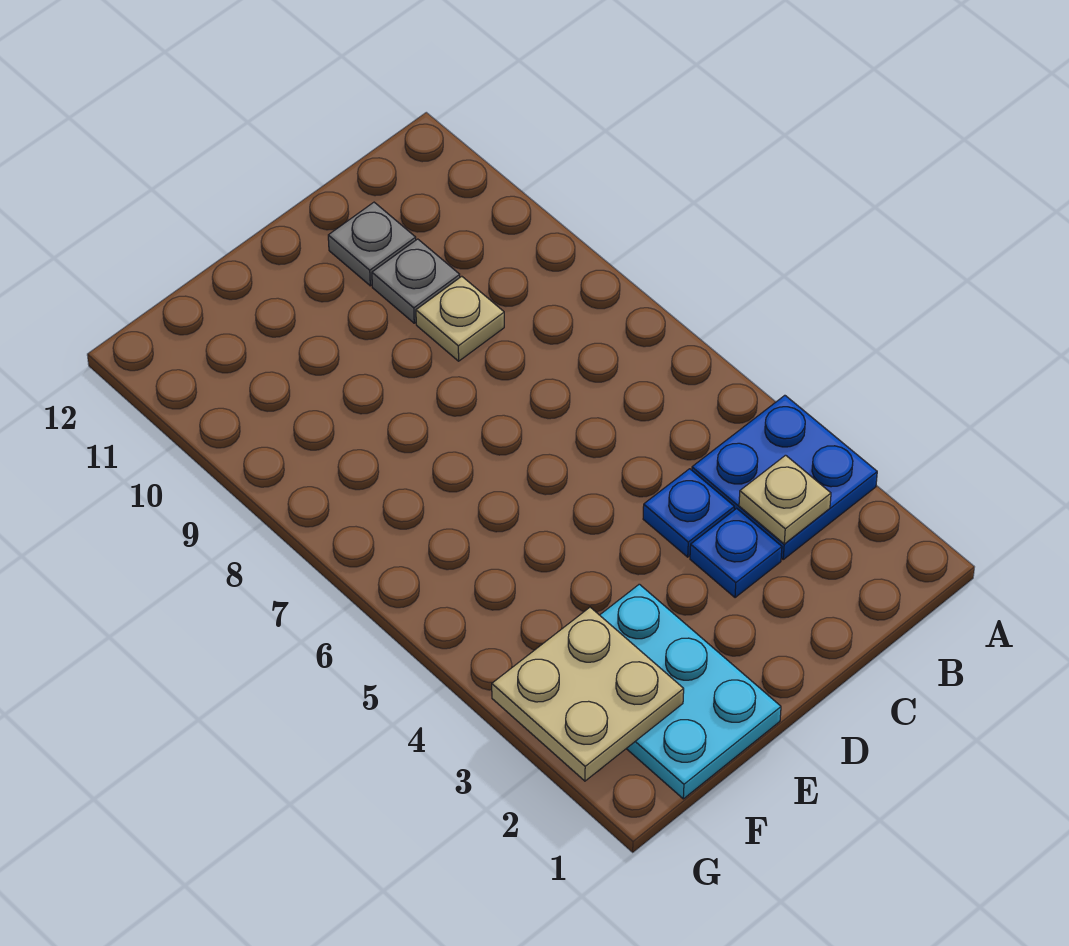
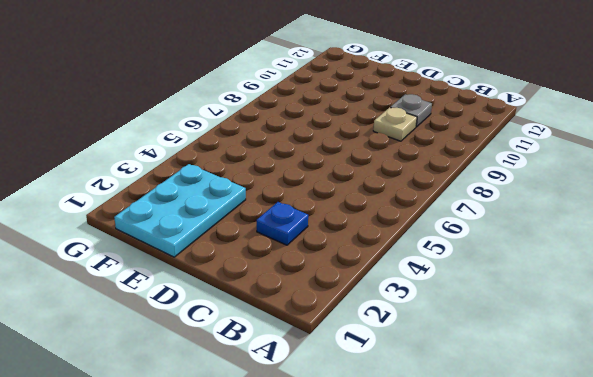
none -> blue plate A3:B4 level 1
none -> blue plate C4 level 1

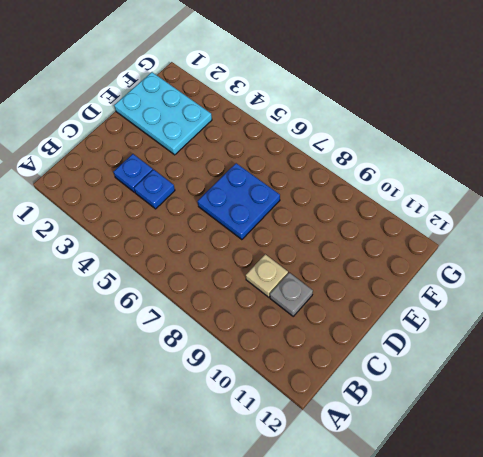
blue plate D6:E7 level 1 -> blue plate A3:B4 level 1
none -> grey plate C11 level 1
none -> tan plate B3 level 2

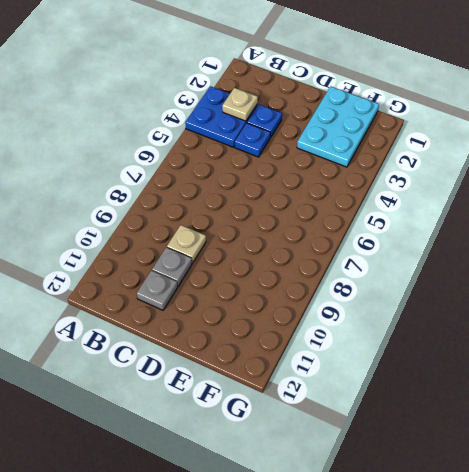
none -> tan plate F2:G3 level 2

